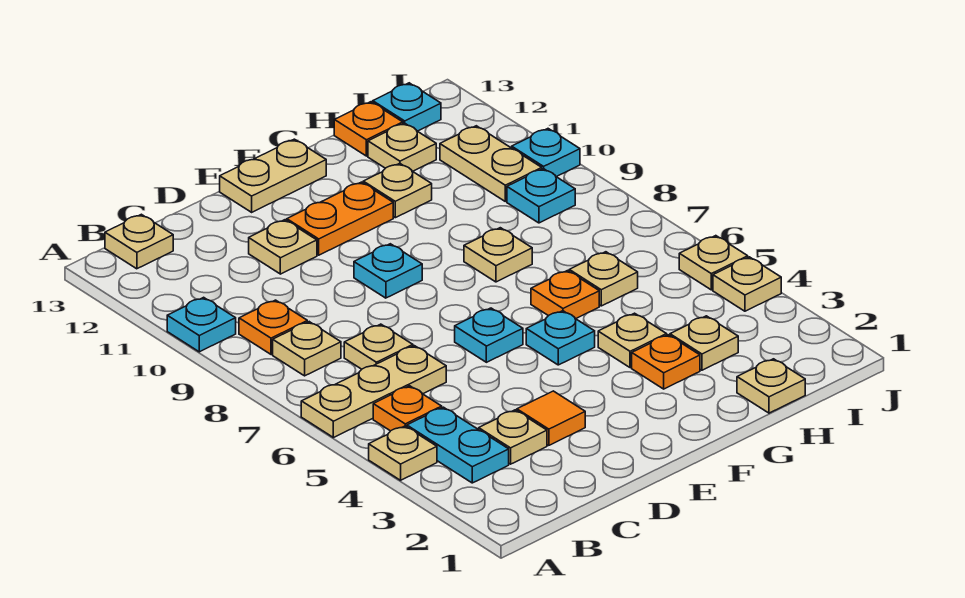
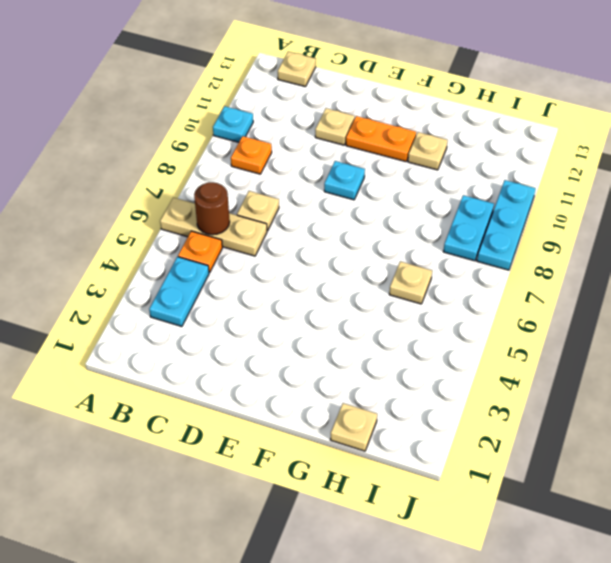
brown round brick B6 level 2 -> none
cyan plate I8:I9 level 1 -> cyan plate I9 level 1
cyan plate J8:J10 level 1 -> cyan plate J10 level 1
none -> tan plate A4 level 1
none -> tan plate B8 level 1
none -> tan plate C3 level 1
none -> orange tile D3 level 1

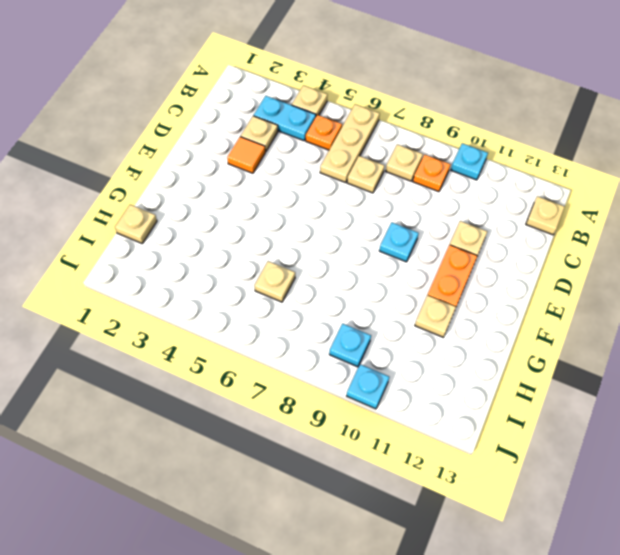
none -> cyan plate E6 level 1
none -> tan plate E13:F13 level 1
none -> cyan plate F5 level 1
none -> orange plate G3 level 1

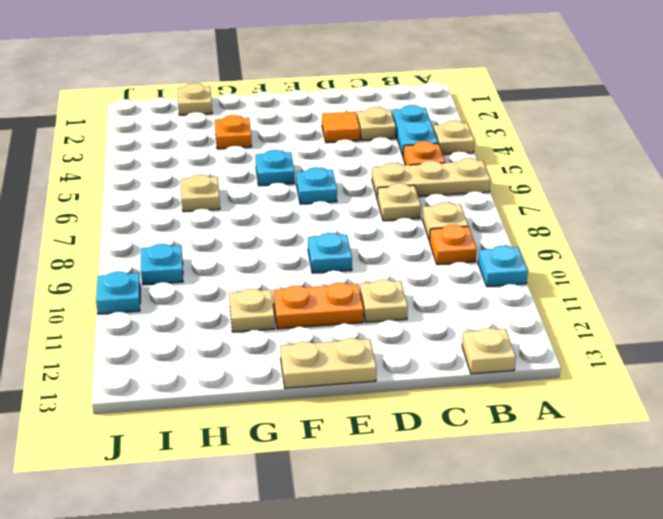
none -> tan plate G4 level 1
none -> orange plate G6 level 1
none -> tan plate G8 level 1
none -> tan plate H3 level 1

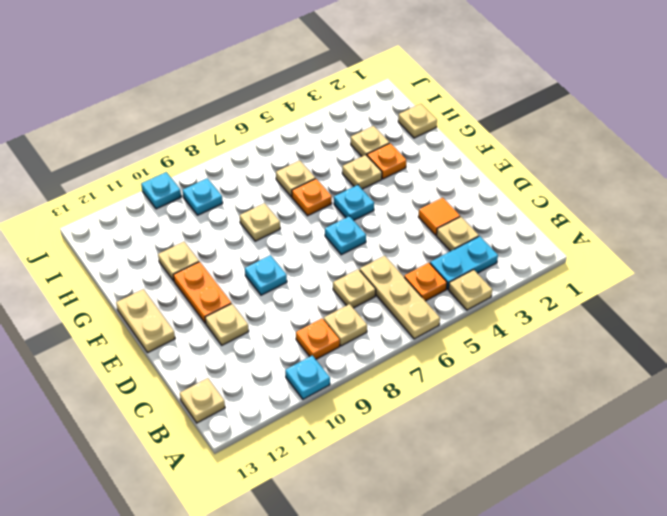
none -> tan plate H12 level 1
none -> orange plate H13 level 1
none -> tan plate I10:I11 level 1
none -> cyan plate I13 level 1

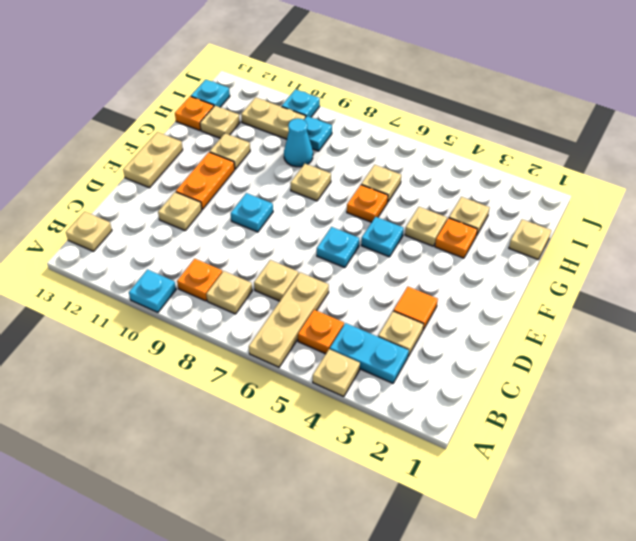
cyan cone H9 level 1 -> none
none -> tan plate J4 level 1
none -> tan plate J5 level 1

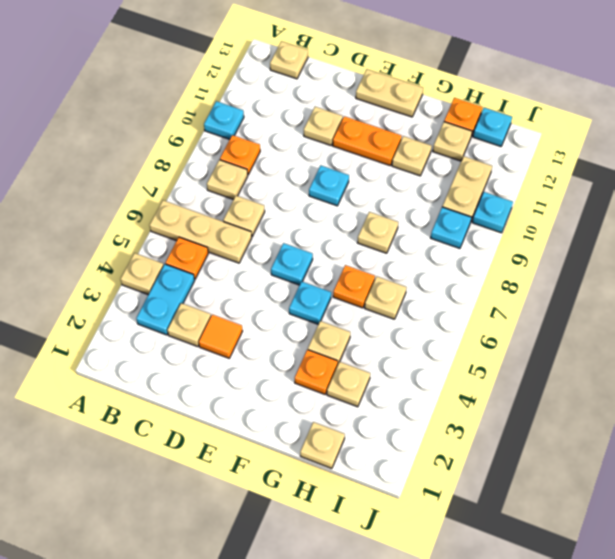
none -> tan plate J4 level 1
none -> tan plate J5 level 1

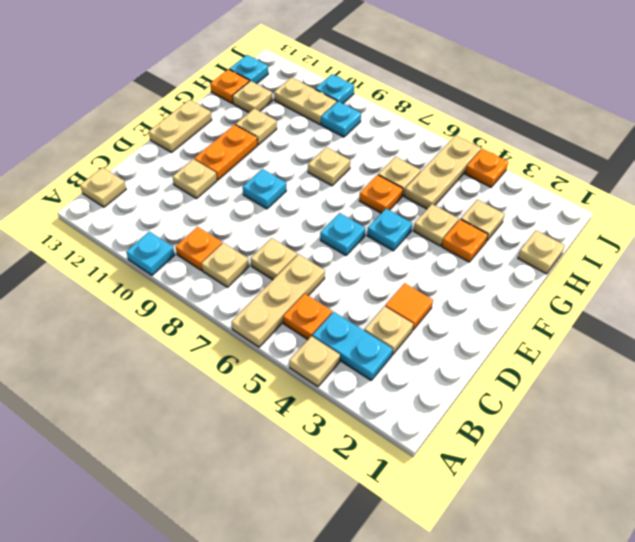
tan plate H5:J5 level 1 -> tan plate J5 level 1
orange plate J4 level 1 -> tan plate J4 level 1

